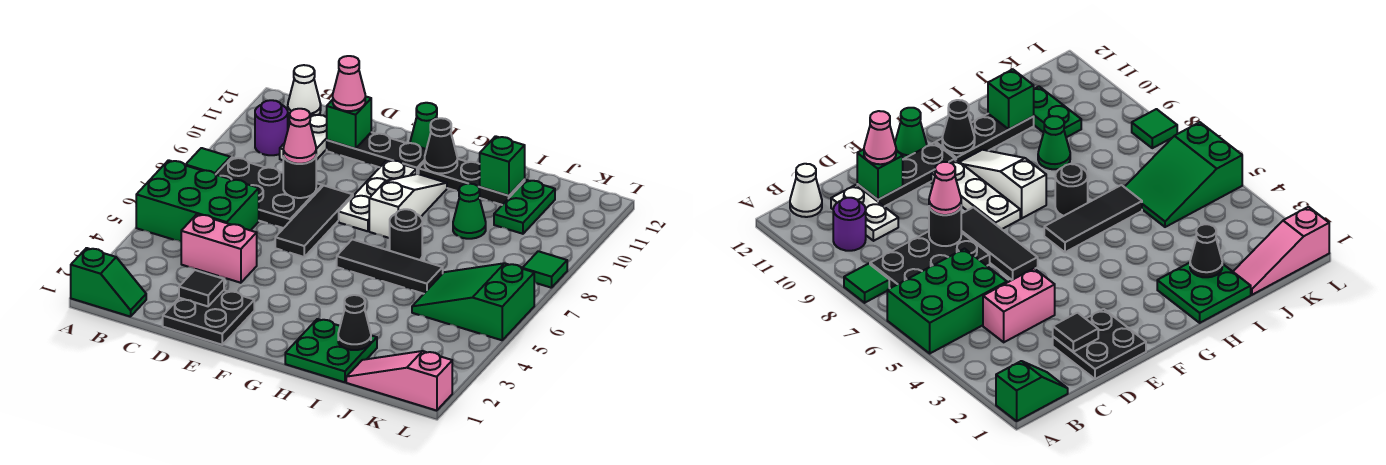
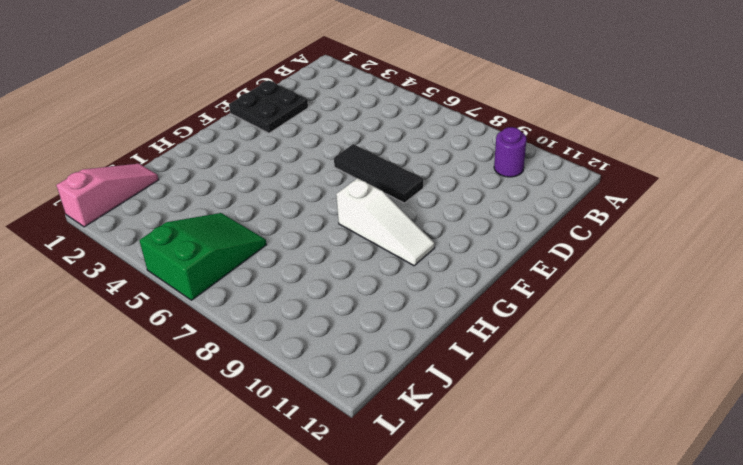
none -> green slope A1:B1 level 1 top A
none -> green brick A5:C6 level 1
none -> green tile A8 level 1
none -> black plate B7:D8 level 1

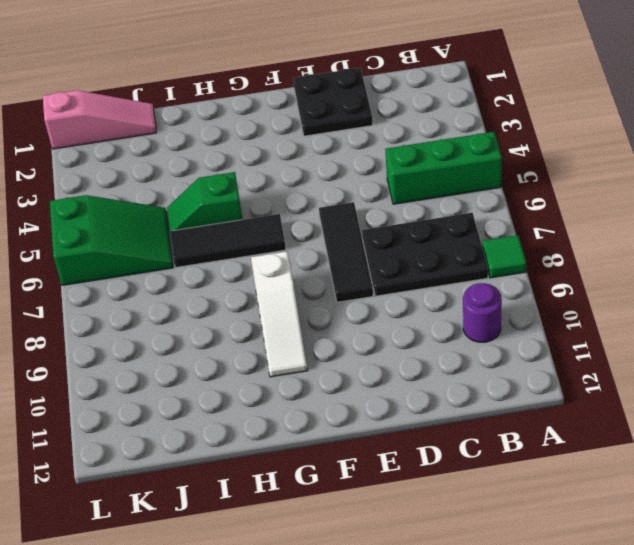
green brick A5:C5 level 1 -> green brick A5:C6 level 1
green slope H5:I5 level 1 top H -> green slope A1:B1 level 1 top A
none -> white cone B12 level 1
none -> pink brick C4:D4 level 1
none -> white plate C10:C11 level 1
none -> black plate D11:F11 level 1

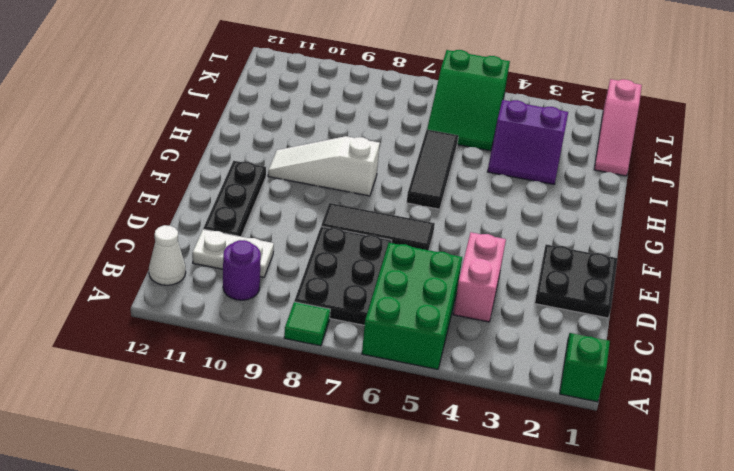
purple slope I3:J4 level 1 top J -> none
none -> white plate F8:F10 level 1
none -> green cone F12 level 1
none -> black plate G11:I11 level 1
none -> green plate H1:I2 level 1

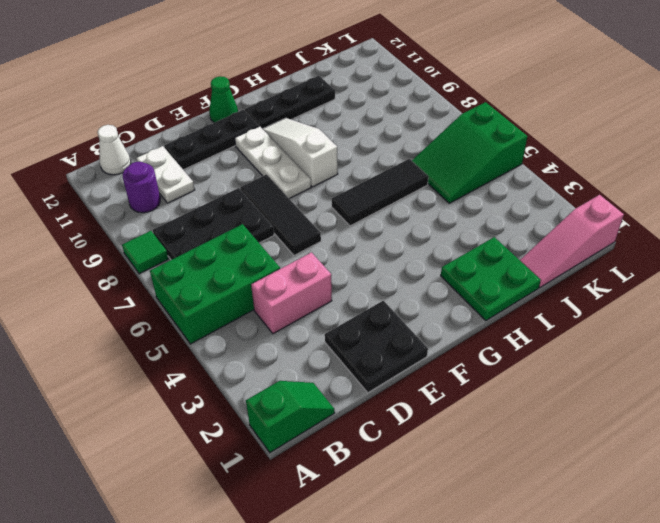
none -> black round brick H7 level 1
none -> green cone I9 level 1
none -> green plate J10:J11 level 1
none -> green tile L8 level 1

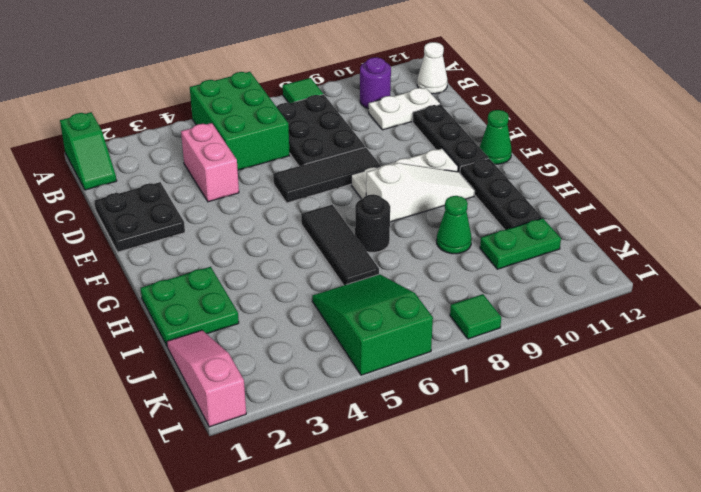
none -> black tile D2 level 2
none -> black round brick D8 level 2
none -> green brick D11 level 2
none -> black cone G11 level 2

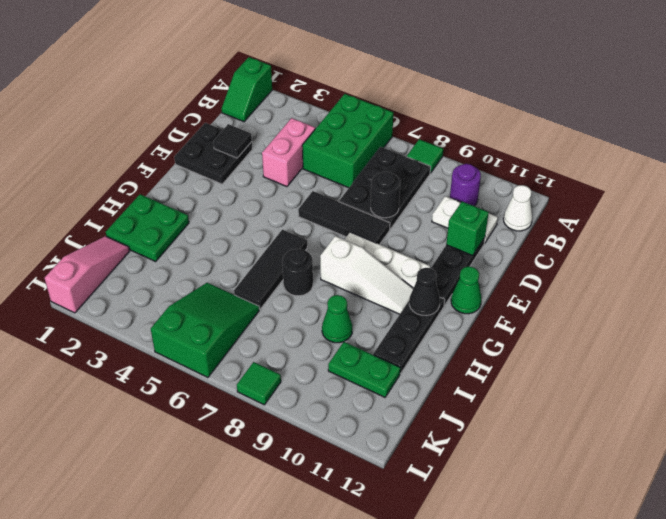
none -> black cone I2 level 2
none -> green brick I11 level 2
none -> pink cone D8 level 3
none -> pink cone D11 level 3

